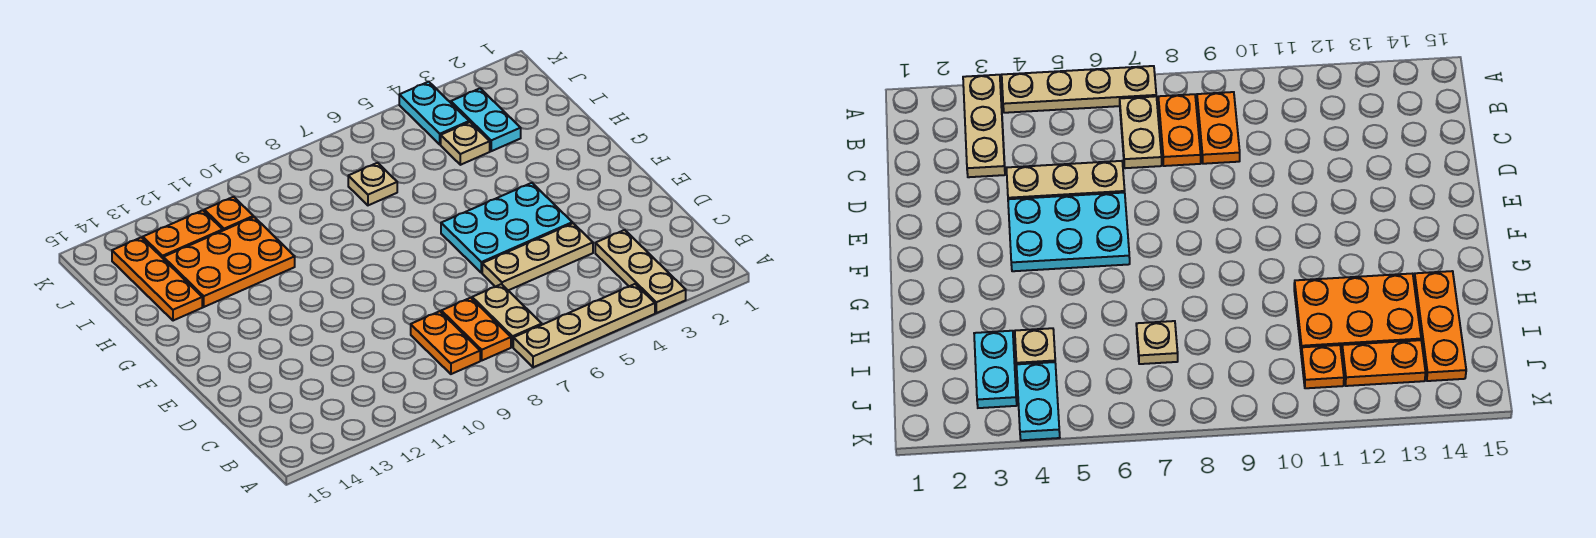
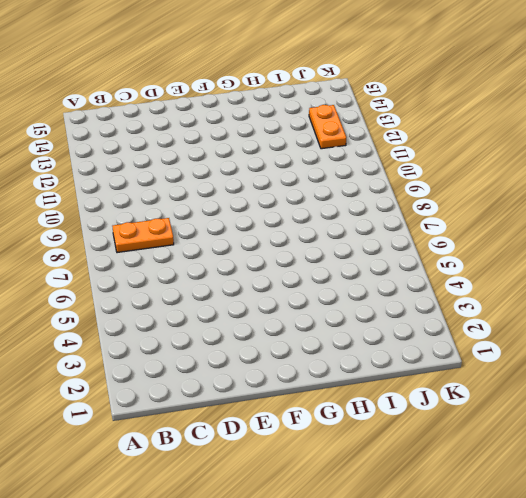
none -> tan plate A3:C3 level 1
none -> tan plate A4:A7 level 1
none -> tan plate B7:C7 level 1

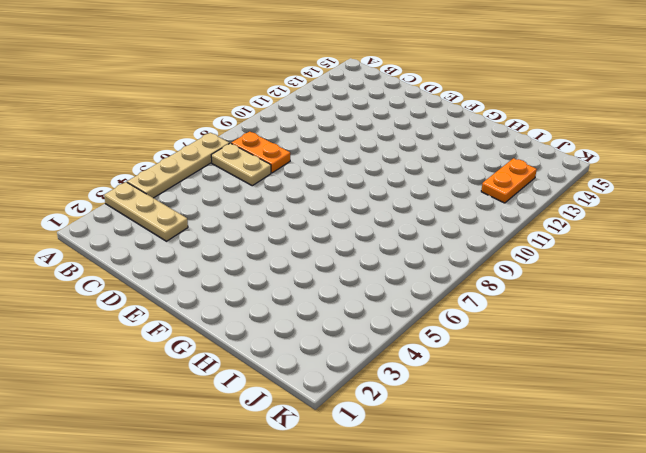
none -> orange plate B9:C9 level 1
none -> tan plate D4:D6 level 1
none -> cyan plate E4:F6 level 1

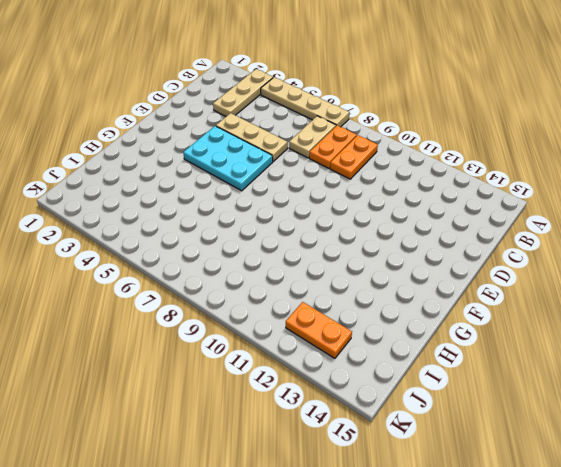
none -> orange plate H11:I13 level 1
none -> orange plate H14:J14 level 1
none -> cyan plate I3:J3 level 1

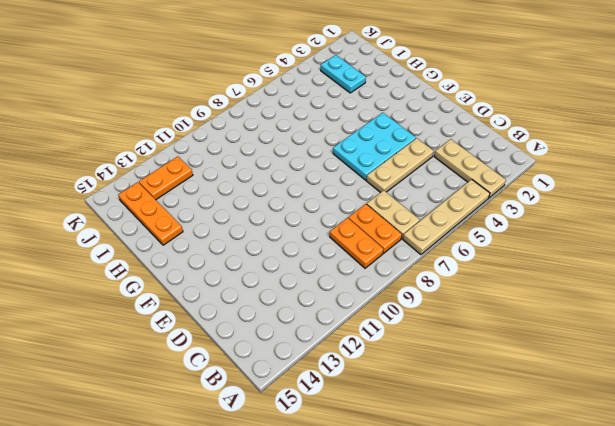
none -> orange plate H11:I13 level 1
none -> tan plate I4 level 1
none -> tan plate I7 level 1

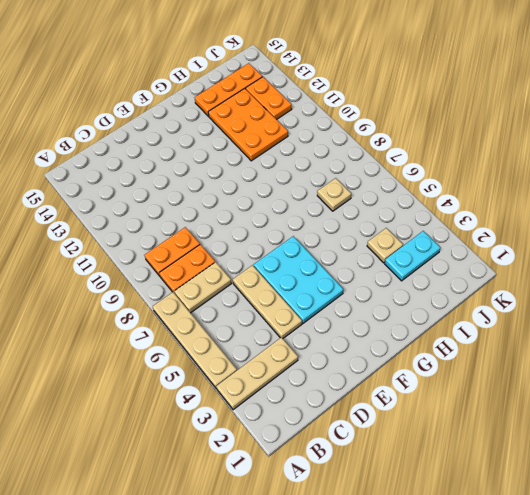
none -> cyan plate J4:K4 level 1
none -> orange plate J11 level 1

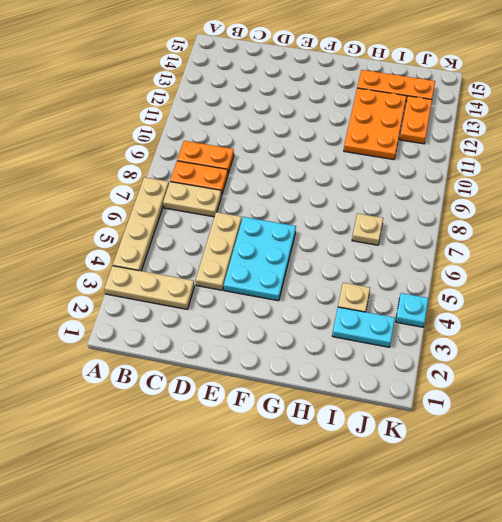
cyan plate K4 level 1 -> cyan plate J4:K4 level 1
none -> orange plate J11 level 1

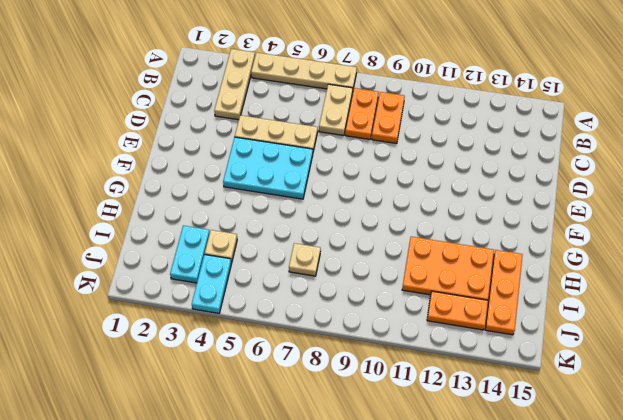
none -> orange plate J11 level 1

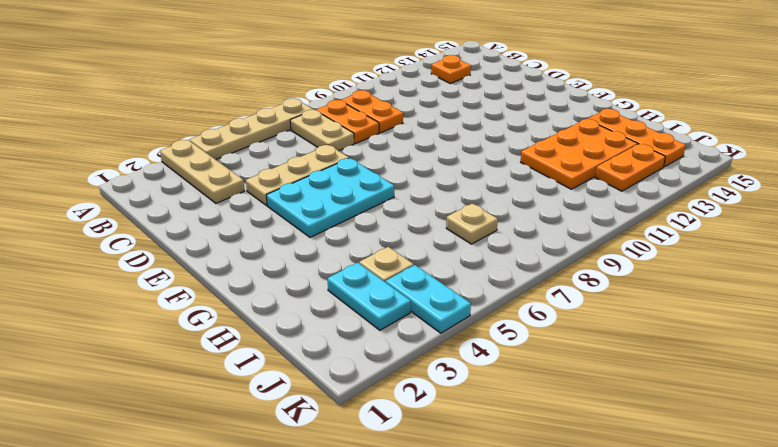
orange plate B13 level 1 -> orange plate J11 level 1

